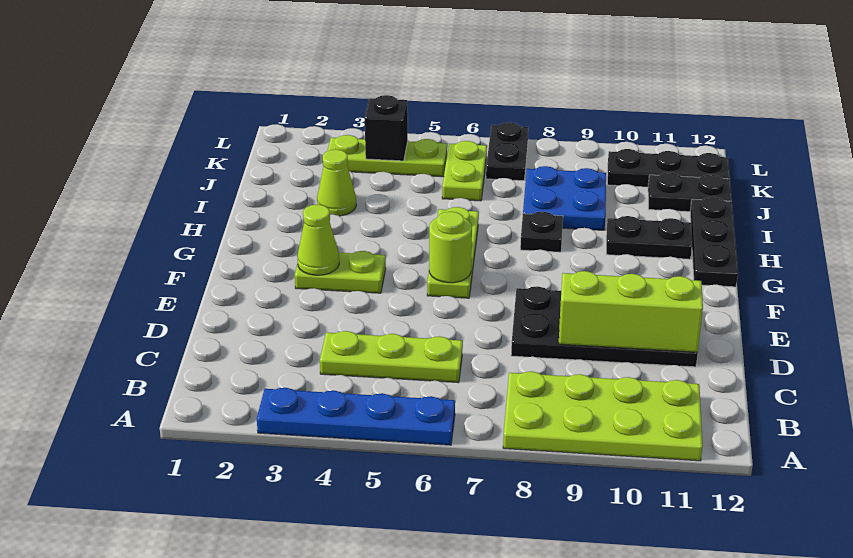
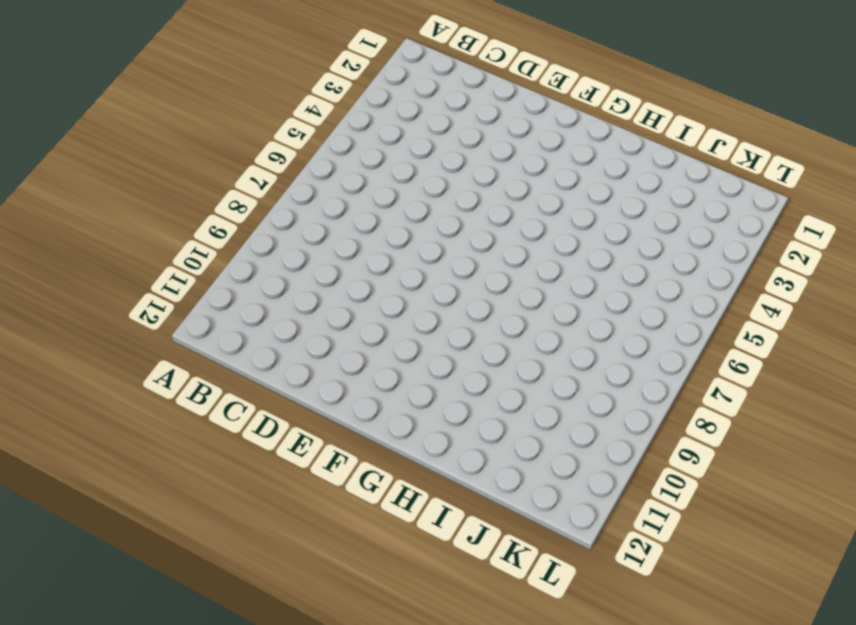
none -> blue plate A3:A6 level 1
none -> lime plate A8:B11 level 1
none -> lime plate C4:C6 level 1

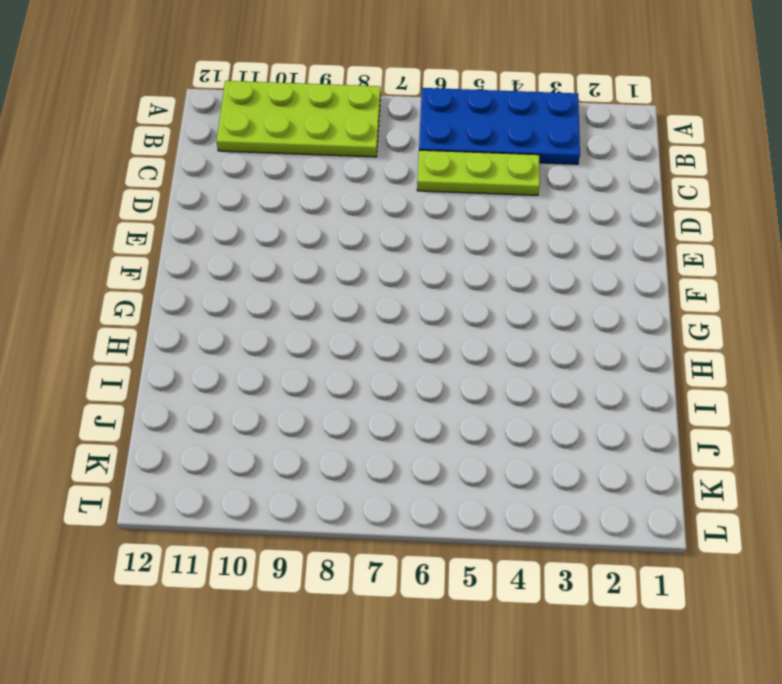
blue plate A3:B6 level 1 -> blue plate A3:A6 level 1
none -> black plate D8:E11 level 1
none -> lime plate F3:F4 level 1
none -> lime plate F6:H6 level 1

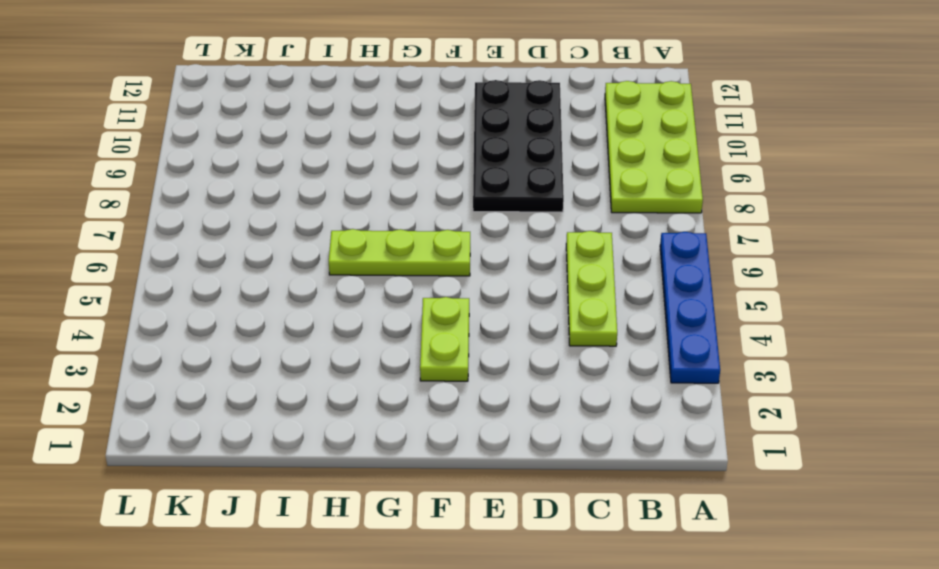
none -> black plate G12:I12 level 1
none -> black plate H8 level 1
none -> black plate H10:H11 level 1

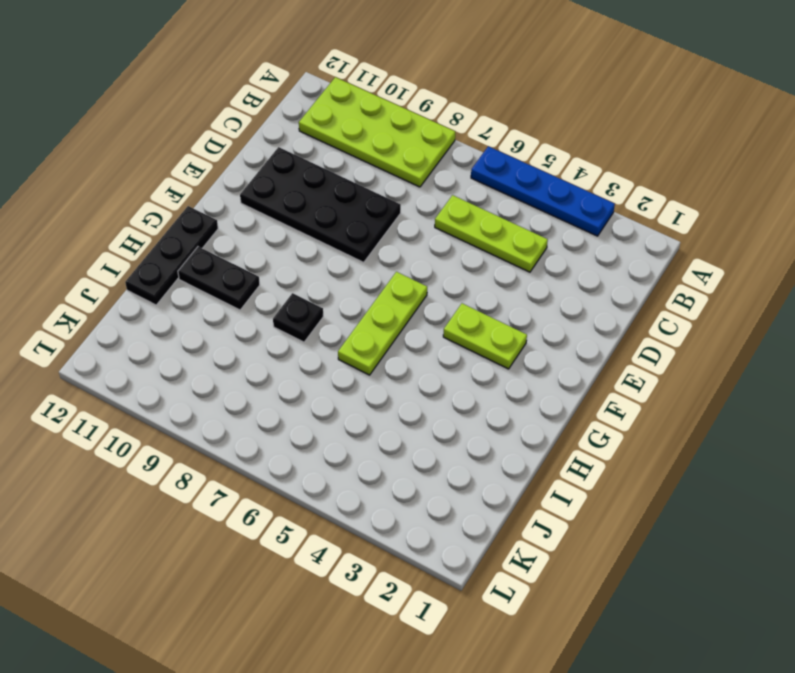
none -> lime cone I3 level 1
none -> blue plate I8:J9 level 1
none -> lime plate J6:K6 level 1

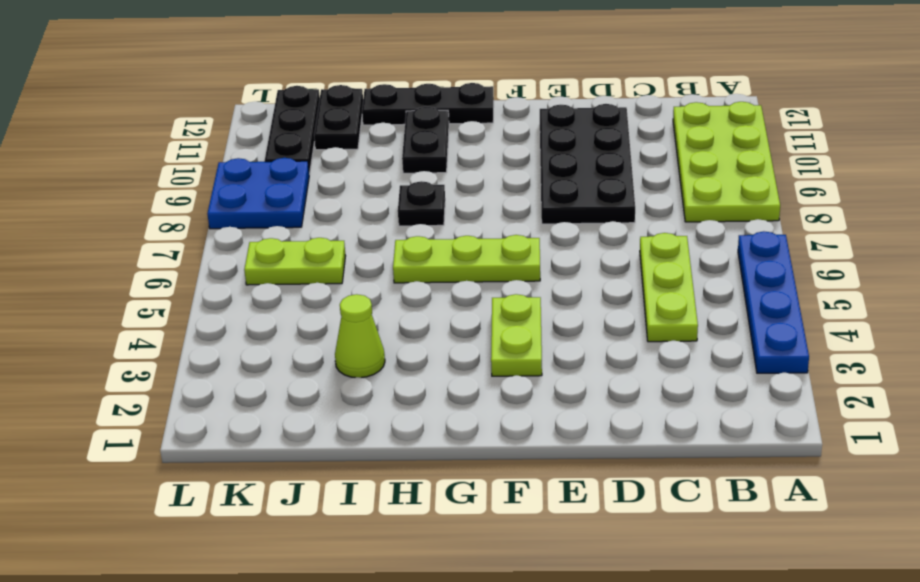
blue plate K8:L9 level 1 -> blue plate I8:J9 level 1
none -> lime plate K3:K5 level 1
none -> black plate K7:L7 level 1
none -> lime brick D9:D11 level 2

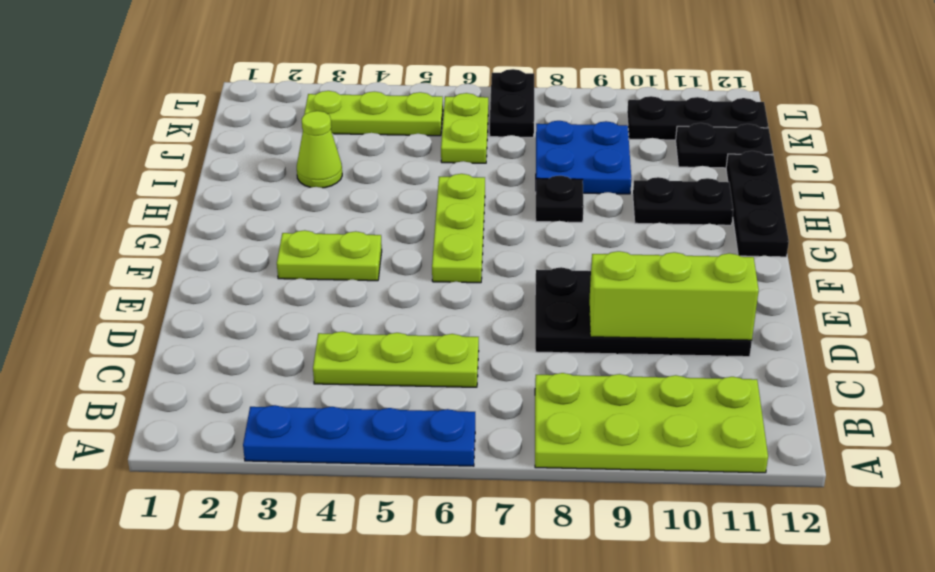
none -> lime cone F3 level 2
none -> lime round brick F6 level 2
none -> black brick K4 level 2

